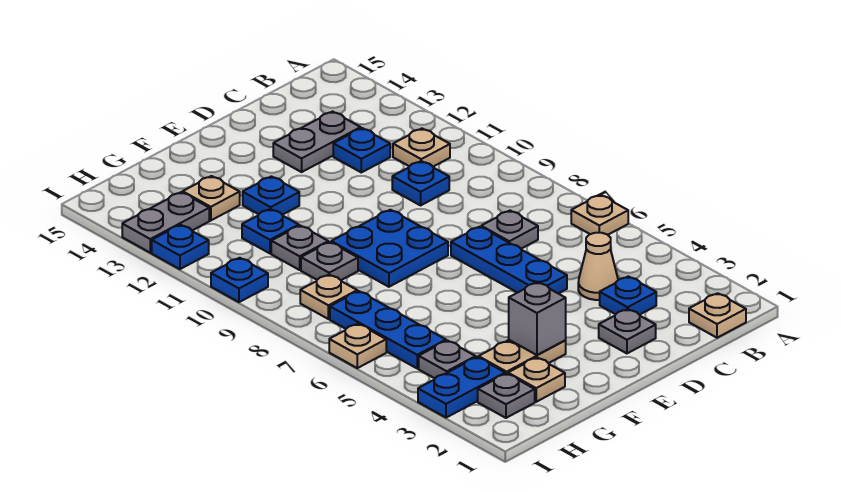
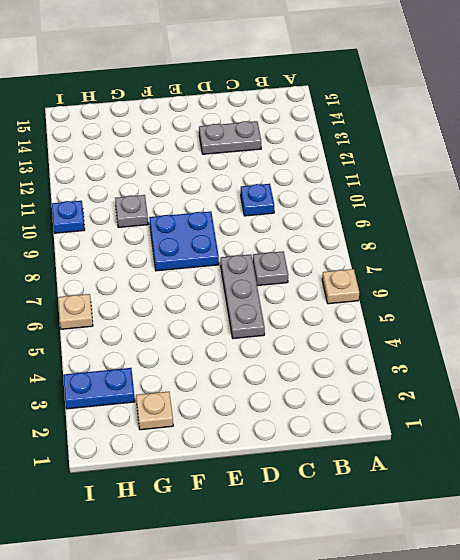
grey plate D5:D7 level 1 -> blue plate D5:D7 level 1
none -> tan plate B1 level 1
none -> tan plate B11 level 1
none -> blue plate C3 level 1

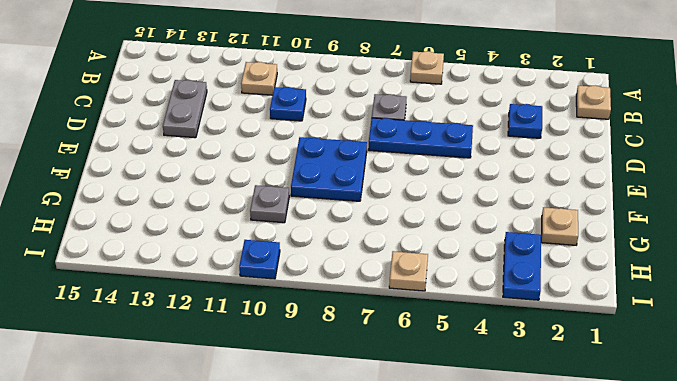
none -> tan cone C4 level 1
none -> blue plate C12 level 1
none -> grey plate D2 level 1

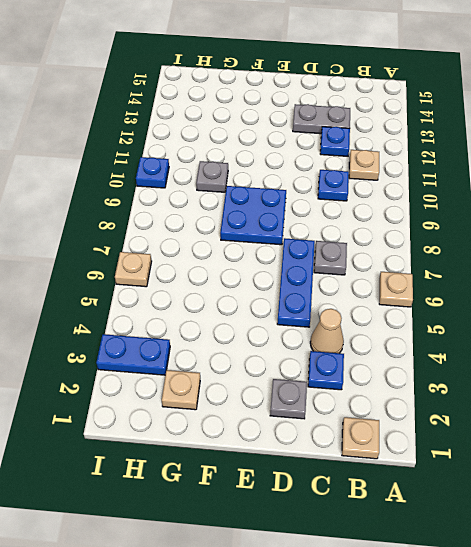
none -> tan plate F3:G3 level 1
none -> blue plate F12 level 1
none -> grey plate G9 level 1

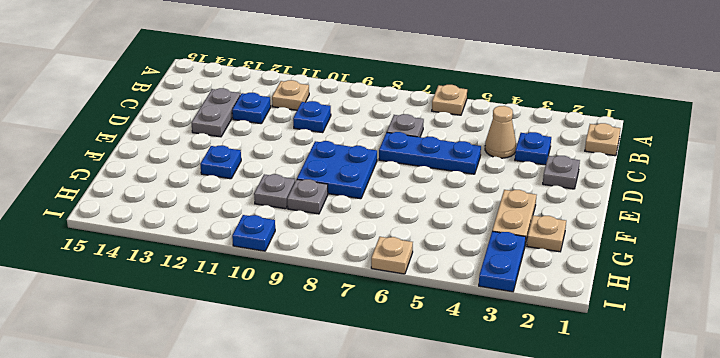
none -> blue plate G11 level 1
none -> tan plate G13 level 1
none -> grey plate H2 level 1

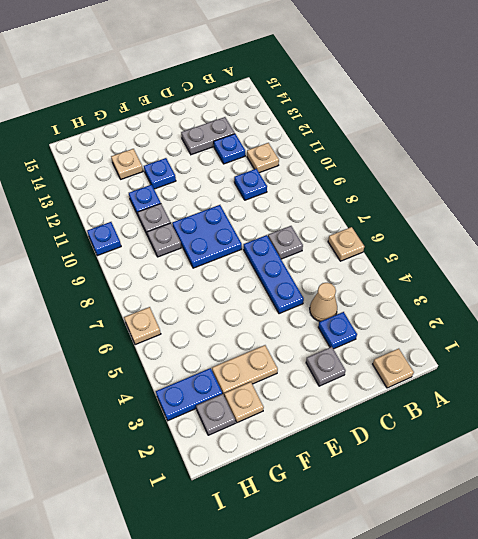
none -> grey plate H4 level 1
none -> blue plate H5:H7 level 1
none -> tan plate H8 level 1

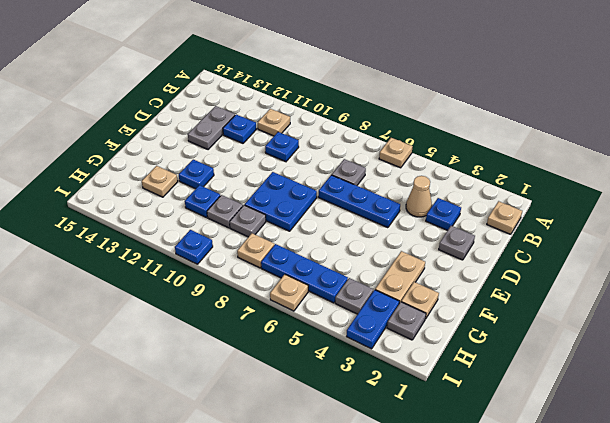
none -> grey plate H13:I13 level 1
none -> blue plate I12 level 1
none -> grey brick F3 level 2

